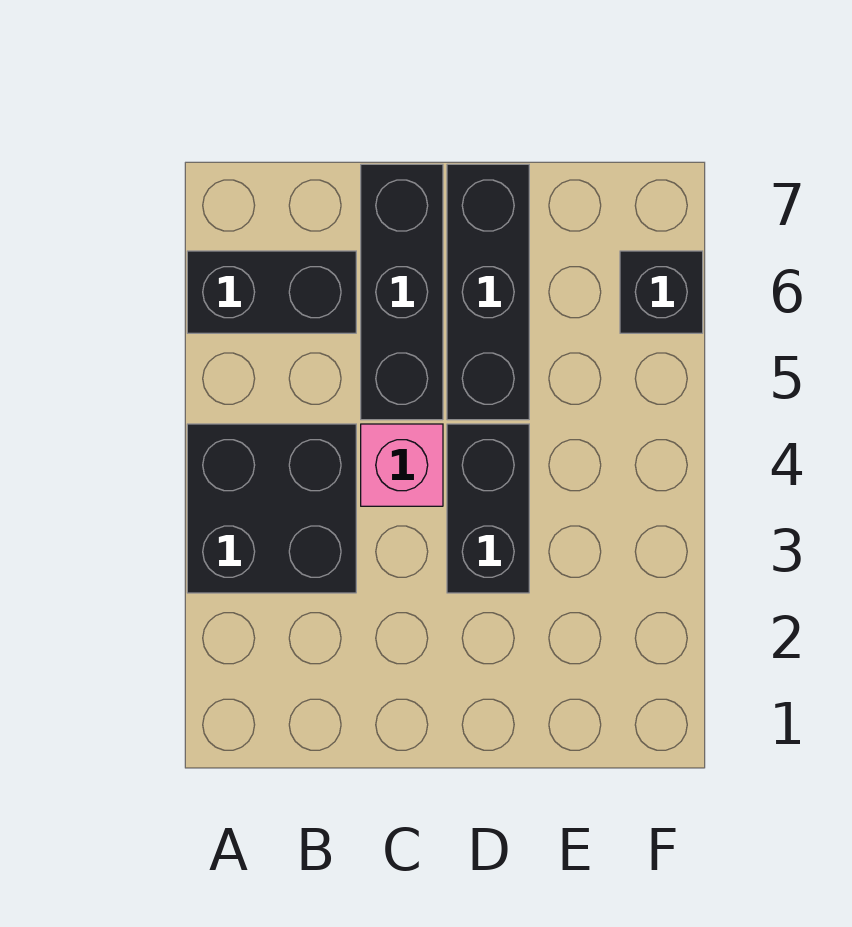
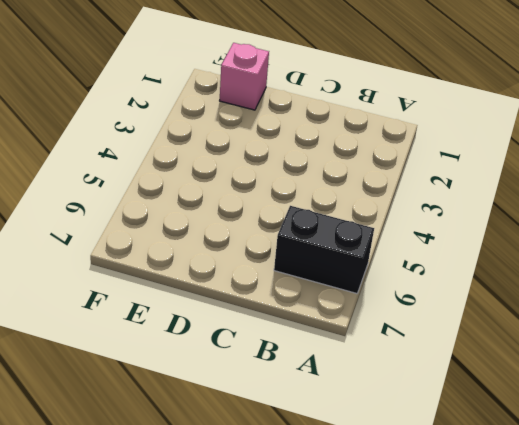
pink brick E1 level 1 -> pink brick C4 level 1
none -> black brick A3:B4 level 1
none -> black brick C5:C7 level 1

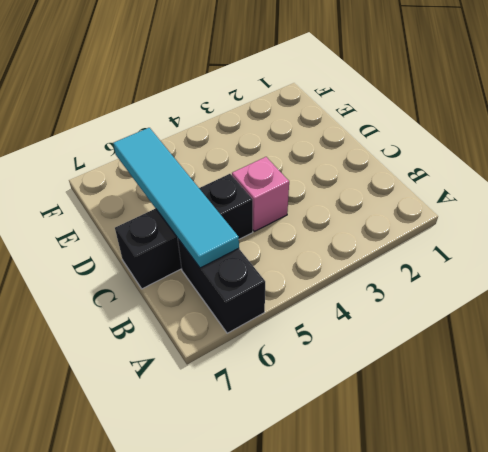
cyan tile B6:E6 level 2 -> none
none -> black brick A3:B4 level 1
none -> black brick D3:D4 level 1

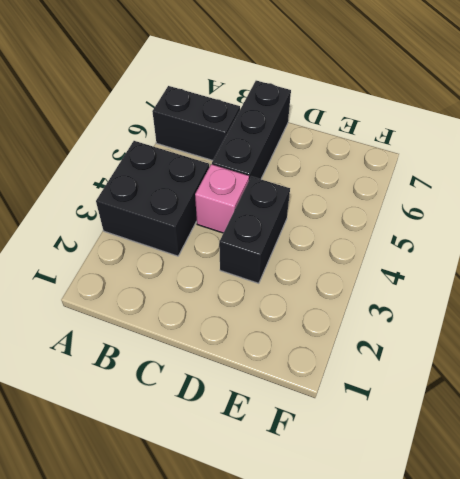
none -> black brick D5:D7 level 1
none -> black brick F6 level 1

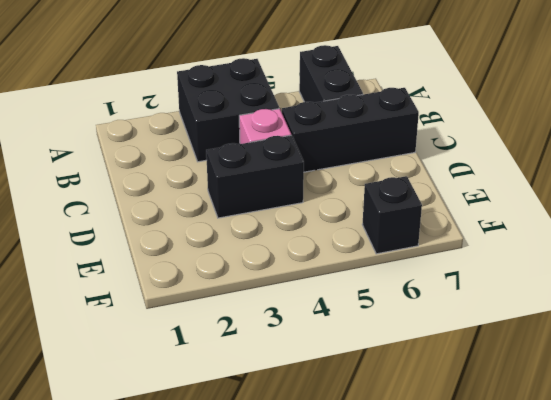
none -> black brick D5:D7 level 1

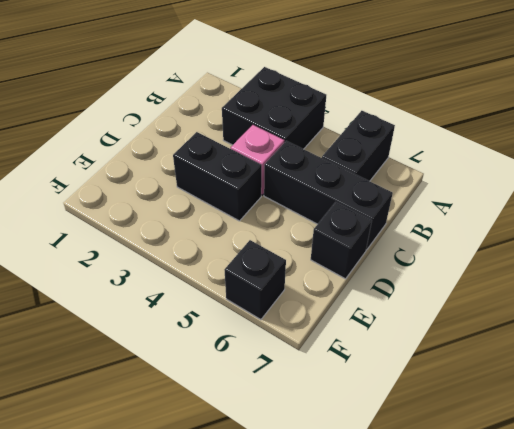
black brick D7 level 1 -> black brick D5:D7 level 1

